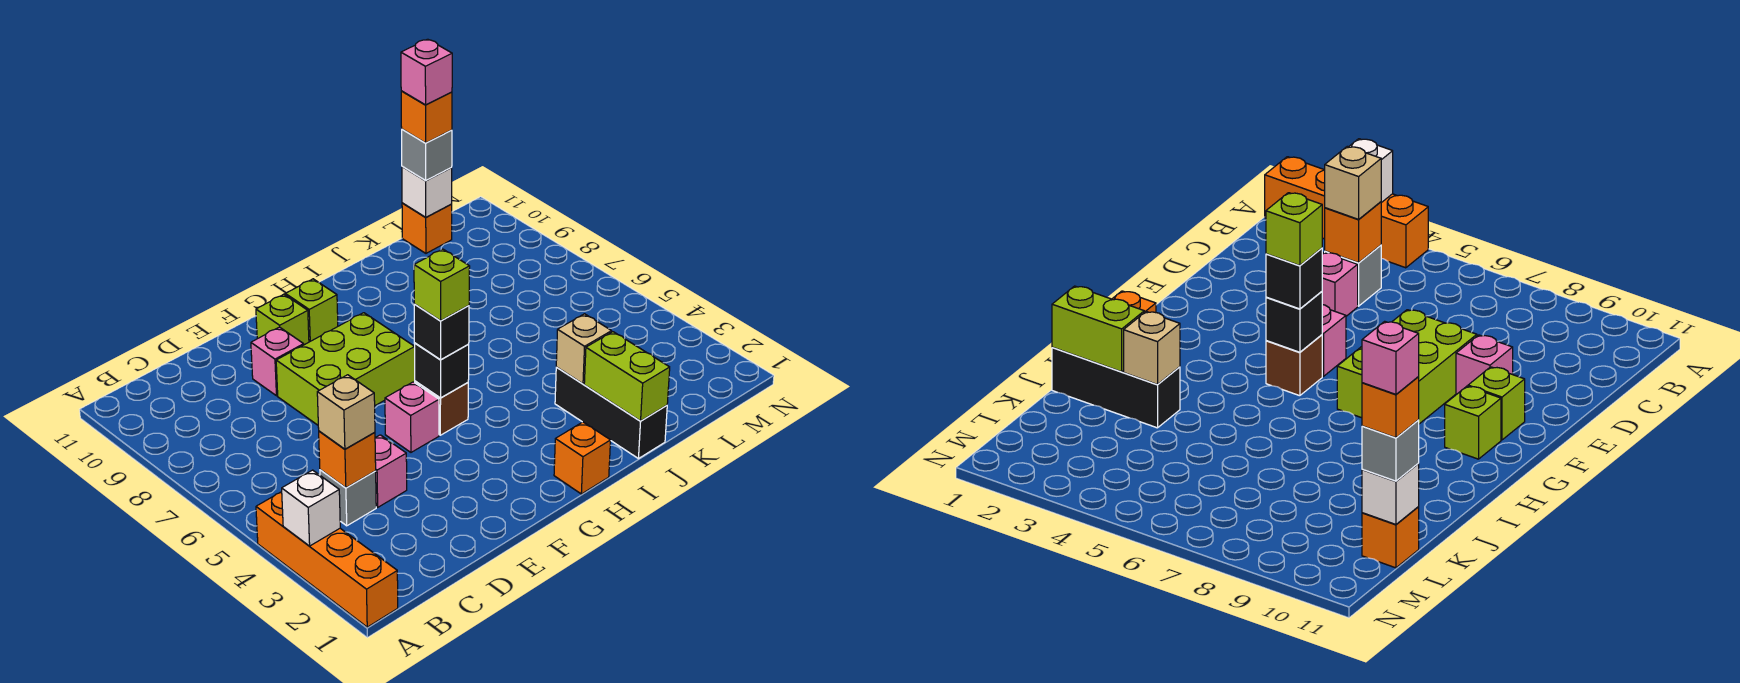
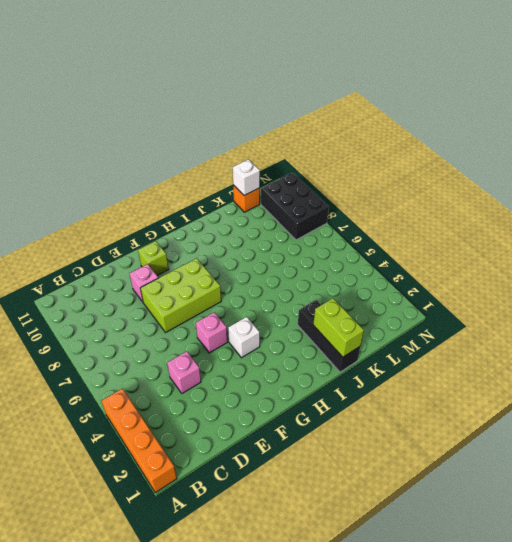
white brick G4 level 1 -> white brick A3 level 2
black brick M8:N10 level 1 -> none
none -> grey brick C4 level 1
none -> brown brick G5 level 1
none -> lime brick G10 level 1

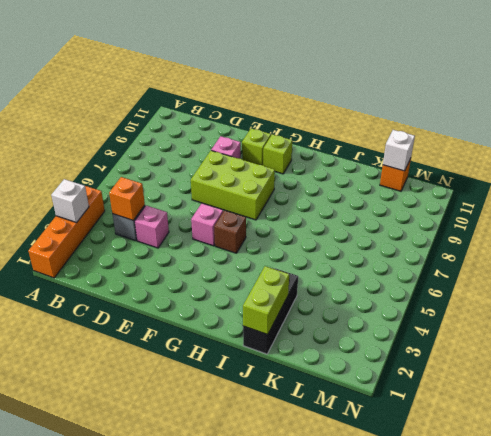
none -> orange brick H1 level 1
none -> black brick G5 level 2
none -> tan brick J3 level 2

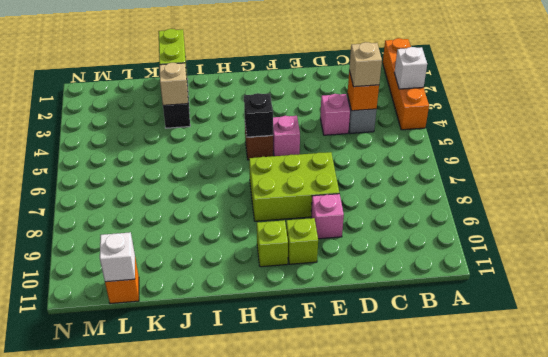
none -> orange brick H1 level 1
none -> black brick G5 level 3
none -> grey brick L11 level 3

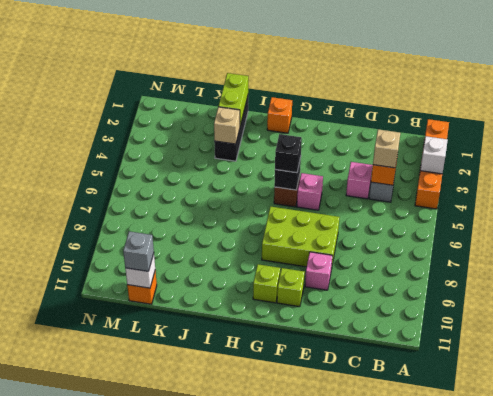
none -> lime brick G5 level 4
none -> orange brick L11 level 4
none -> pink brick L11 level 5

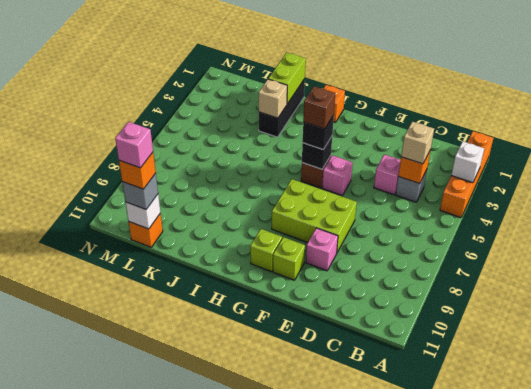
brown brick G5 level 4 -> lime brick G5 level 4

